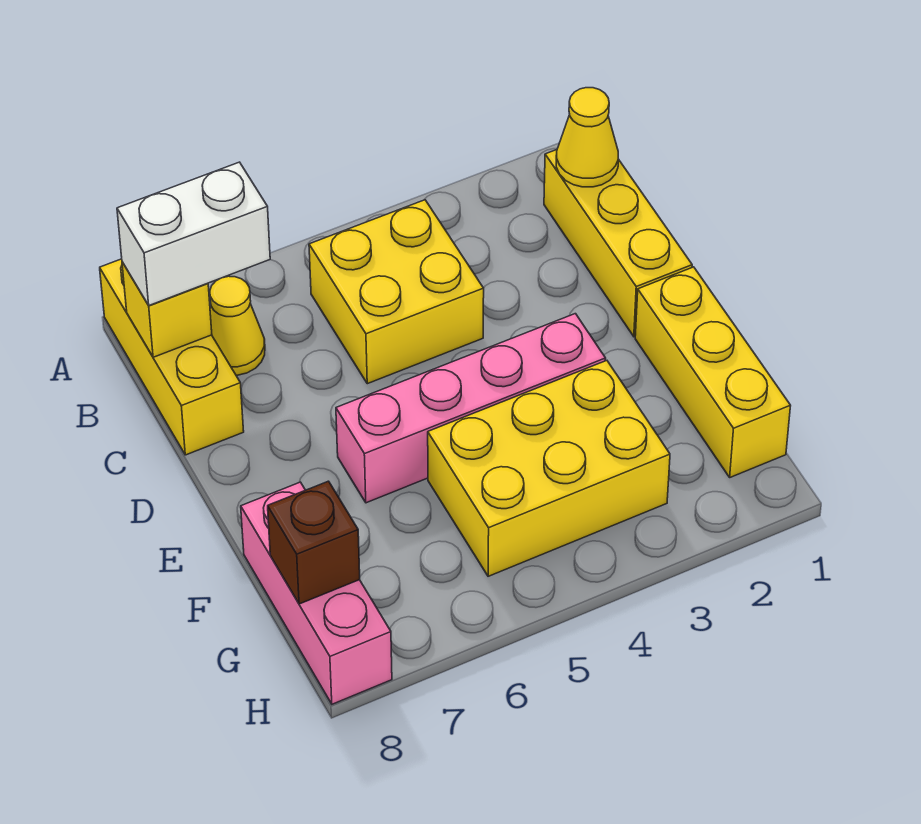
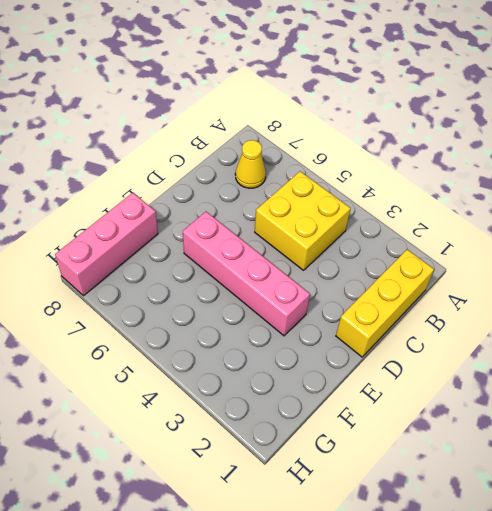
none -> yellow brick A8:C8 level 1
none -> yellow brick E1:G1 level 1
none -> yellow brick F3:G5 level 1

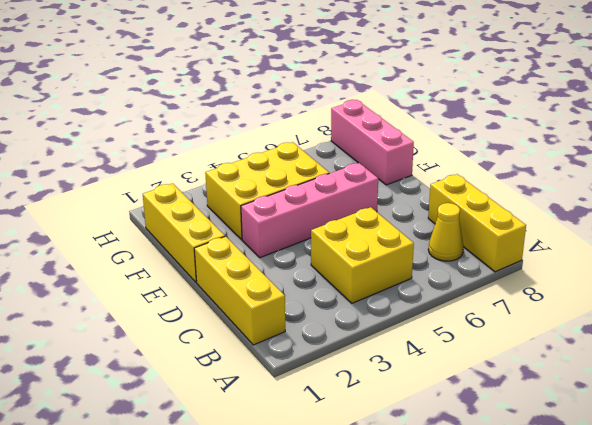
none -> yellow cone B1 level 2
none -> yellow brick B8 level 2
none -> brown brick G8 level 2

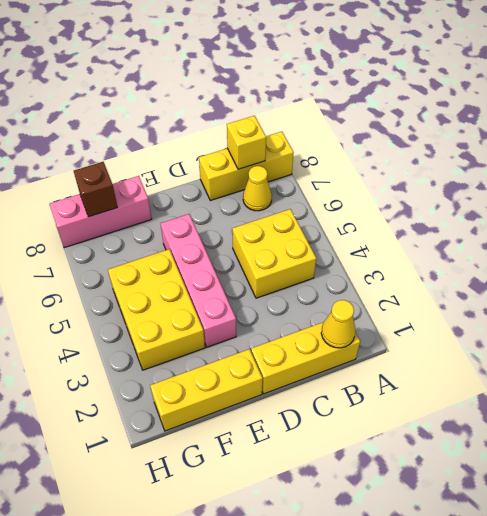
none -> white brick B7:B8 level 3

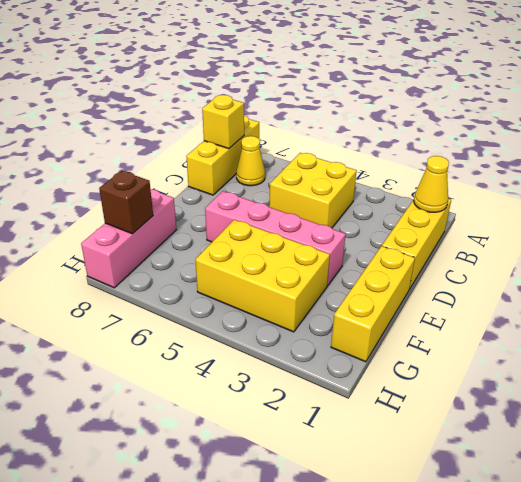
none -> white brick B7:B8 level 3

